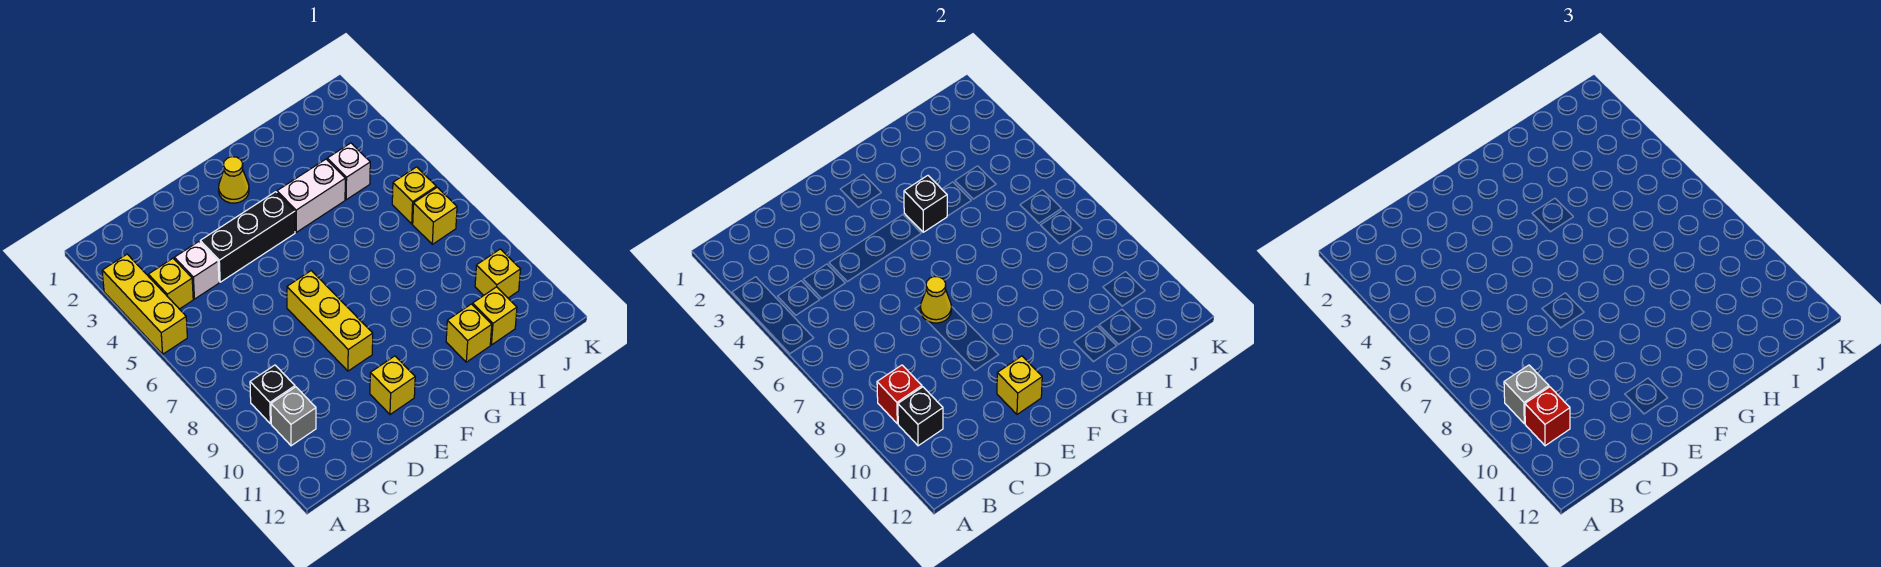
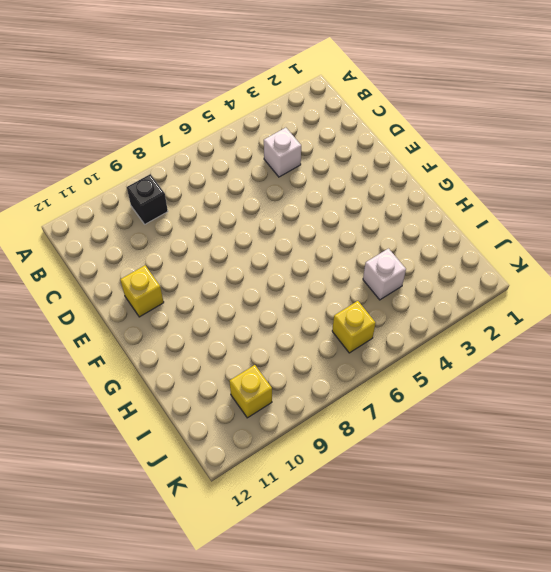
none -> yellow brick A3:A5 level 1
none -> yellow brick B4 level 1
none -> grey brick B10 level 1

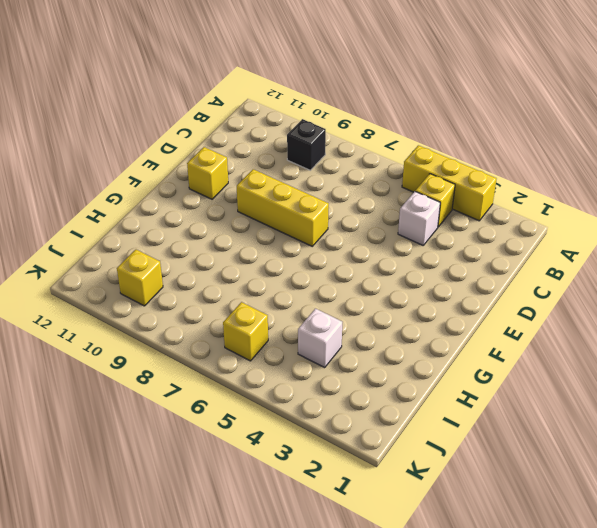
none -> grey brick B10 level 1
none -> black brick D4:F4 level 1
none -> yellow cone F2 level 1

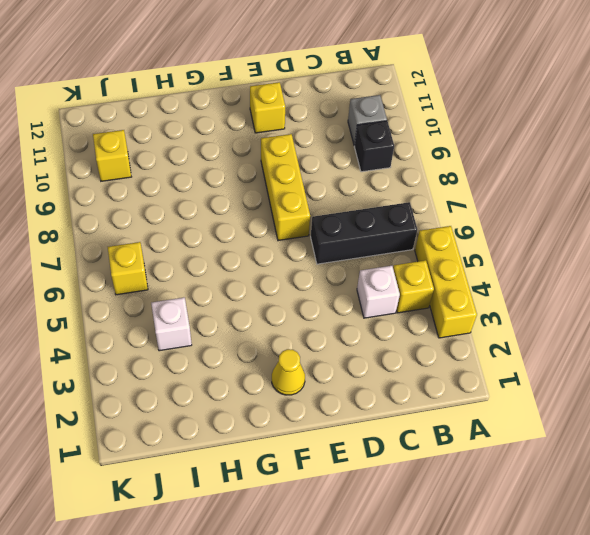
black brick B6:D6 level 1 -> black brick D4:F4 level 1
none -> white brick G4:H4 level 1
none -> yellow brick H11 level 1
none -> yellow brick I11 level 1

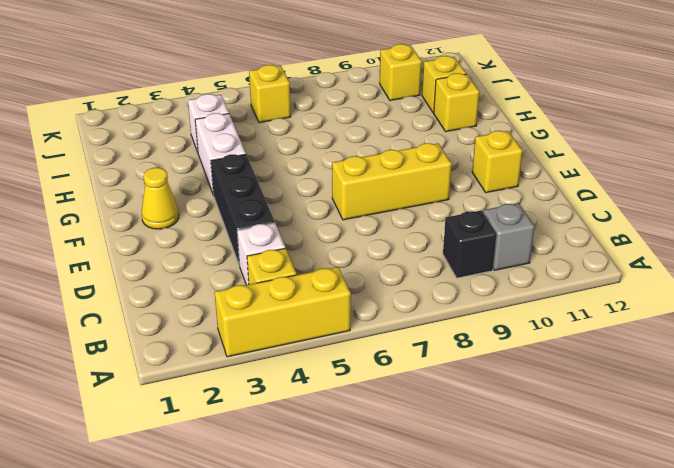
none -> yellow brick J7 level 1
none -> red brick B9 level 2
none -> black brick B10 level 2

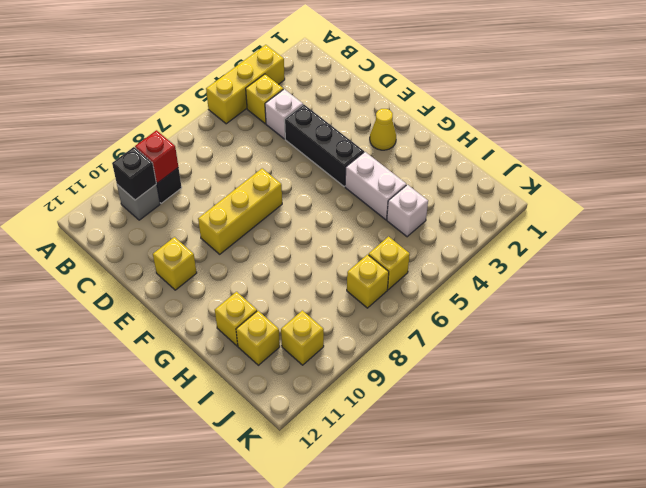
none -> yellow cone E7 level 2
none -> yellow brick E11 level 2
none -> black brick G4 level 2

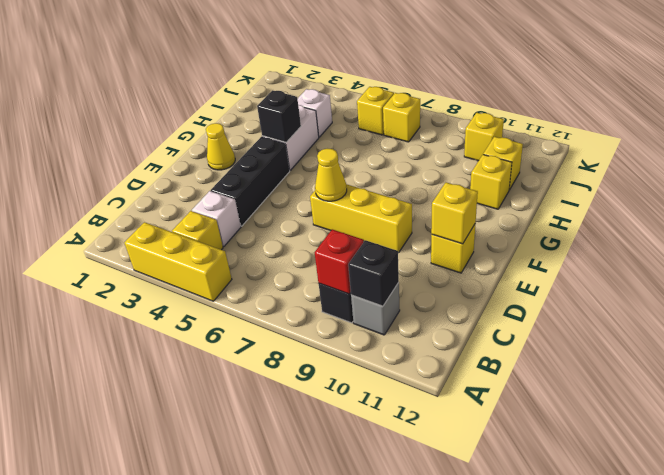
none -> grey brick B9 level 3
none -> red brick B10 level 3

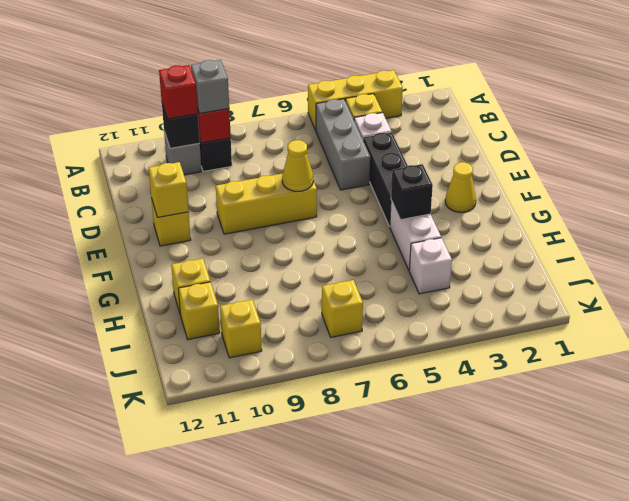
grey brick B5:D5 level 1 -> none
none -> yellow brick J6 level 1

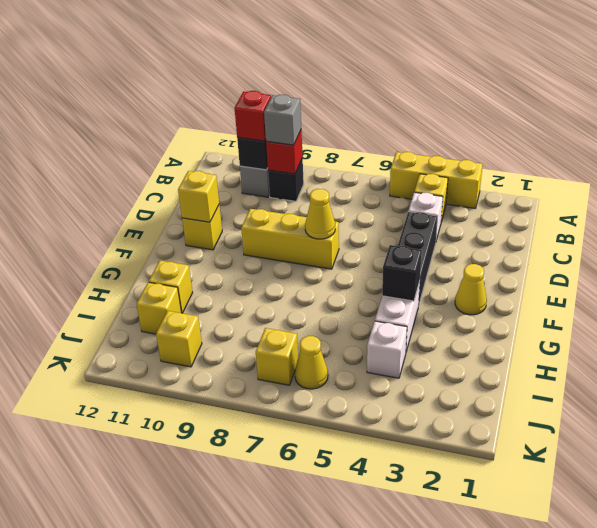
yellow cone J6 level 1 -> yellow brick J6 level 1

